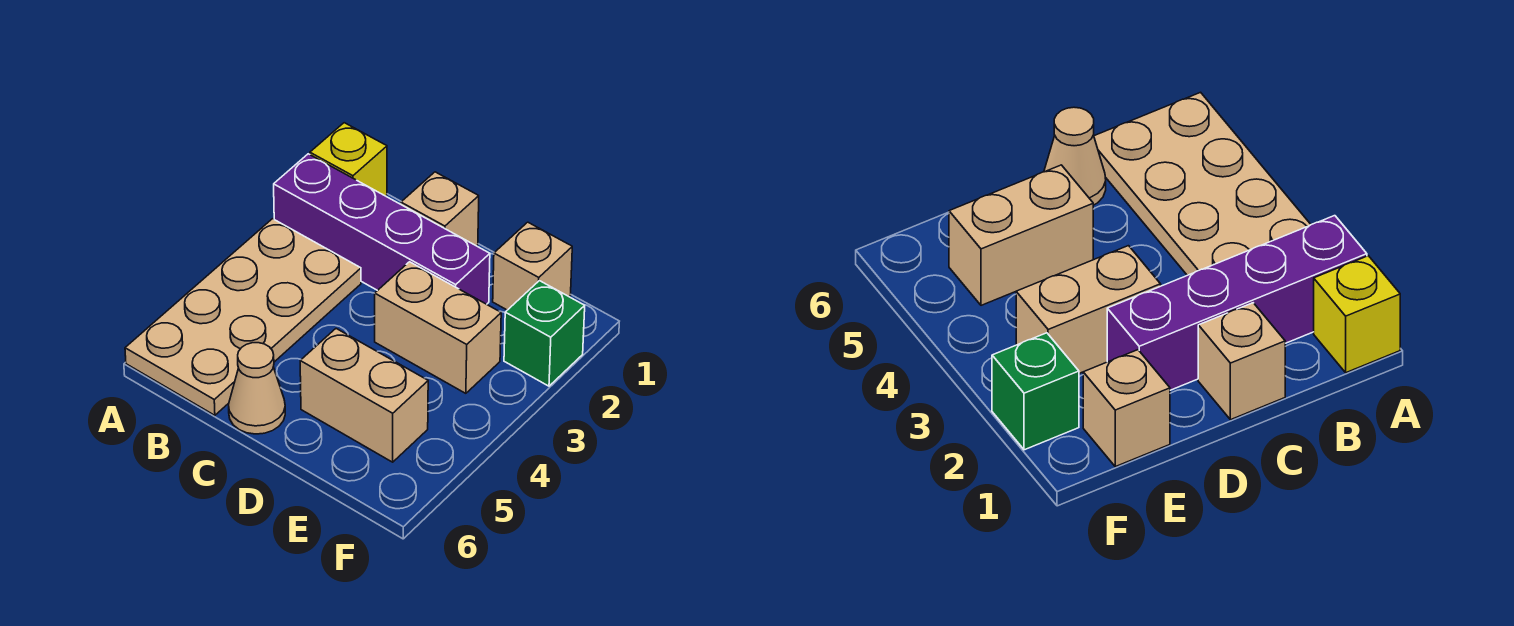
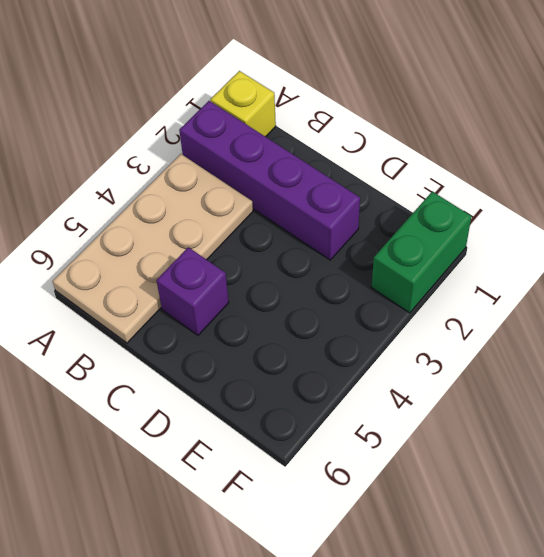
purple brick C5 level 1 -> none
green brick F1:F2 level 1 -> green brick F2 level 1
none -> tan brick C1 level 1
none -> tan cone C6 level 1

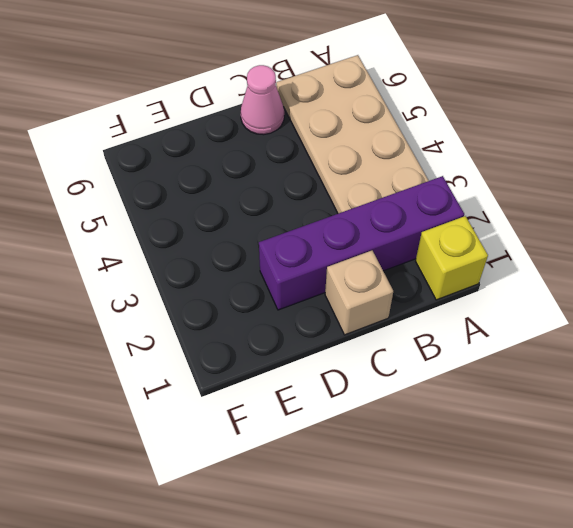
pink cone C6 level 1 -> tan cone C6 level 1
none -> tan brick D3:E3 level 1
none -> tan brick D5:E5 level 1

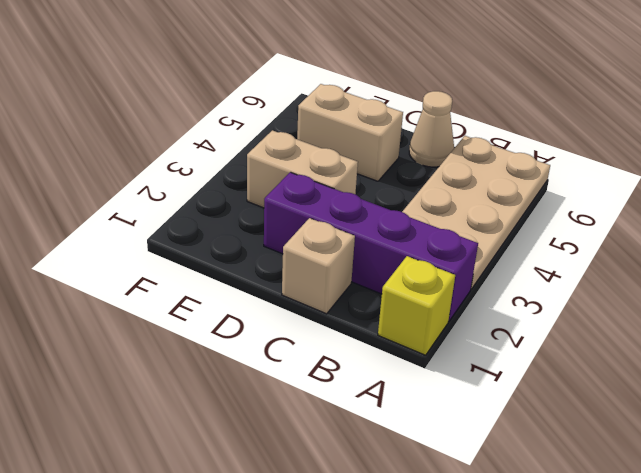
none -> tan brick E1 level 1
none -> green brick F2 level 1

